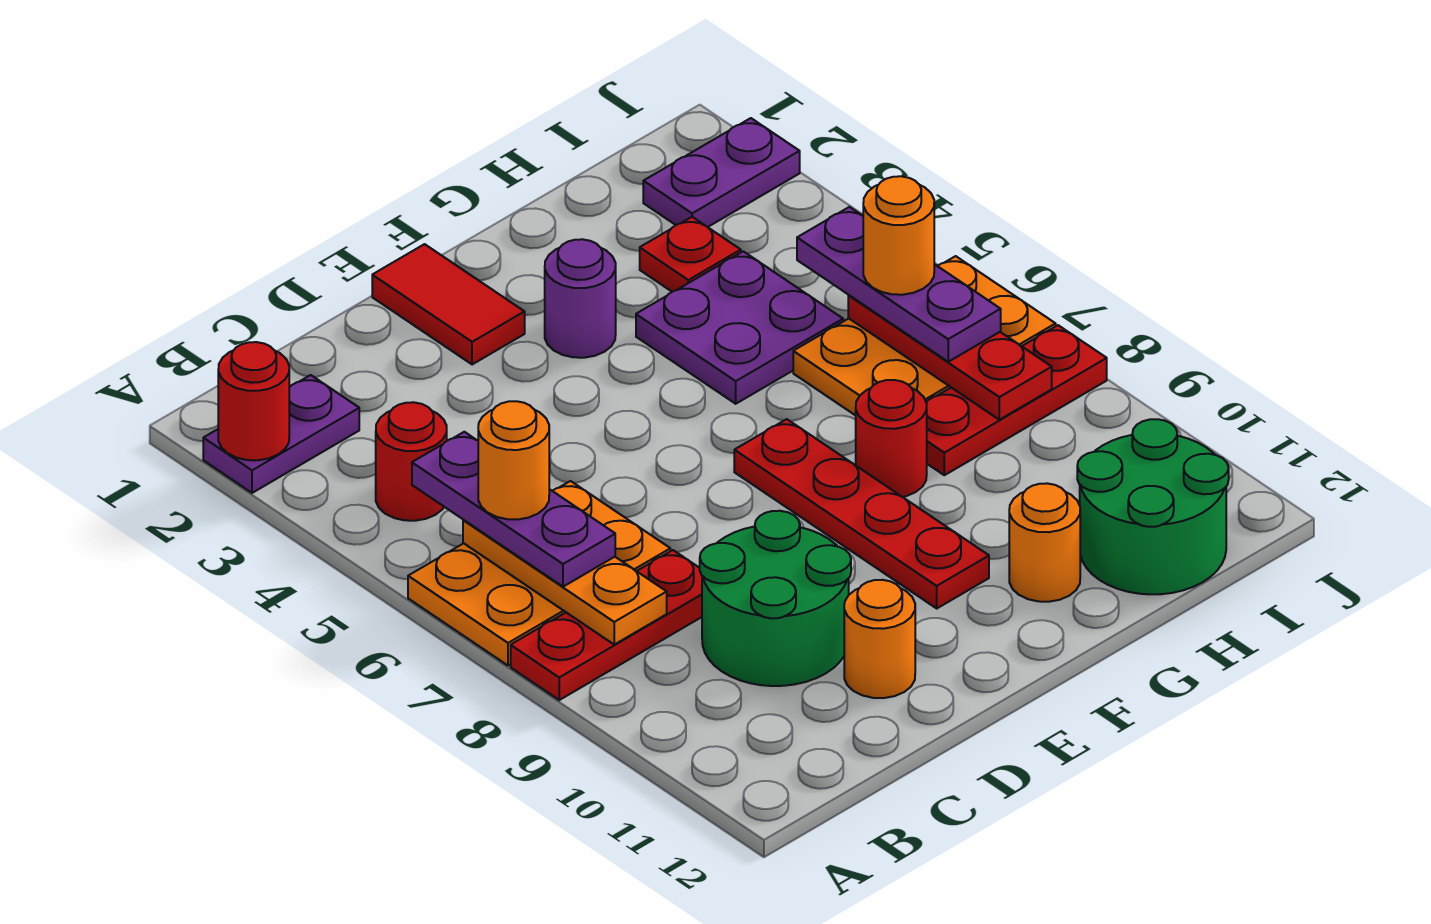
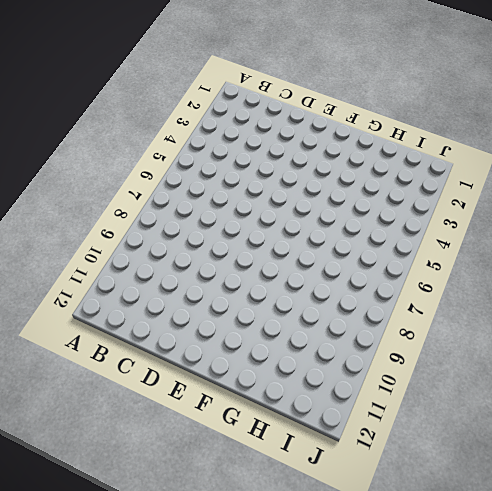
none -> purple plate A2:B2 level 1
none -> orange plate A6:C7 level 1
none -> red plate A8:C8 level 1

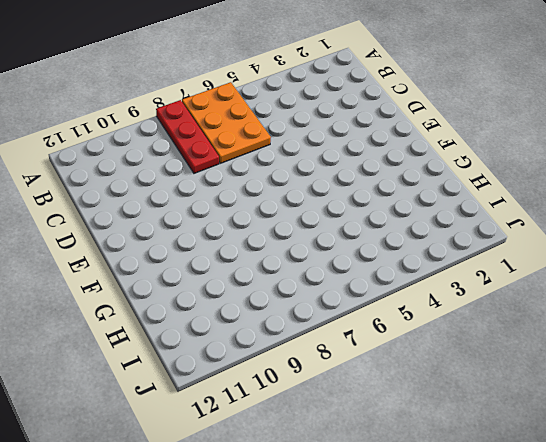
none -> purple plate A2:B2 level 1
none -> red round brick B4 level 1
none -> green round brick C9:D10 level 1

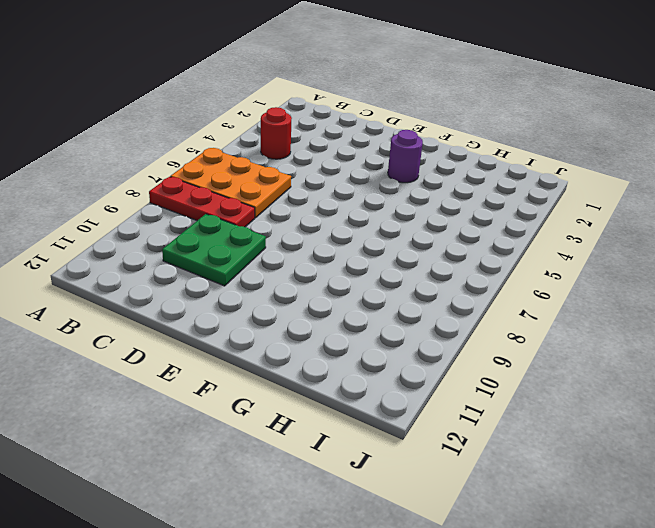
green plate C9:D10 level 1 -> green round brick C9:D10 level 1
none -> purple plate A2:B2 level 1
none -> orange round brick D11 level 1
none -> red tile E1:E2 level 1

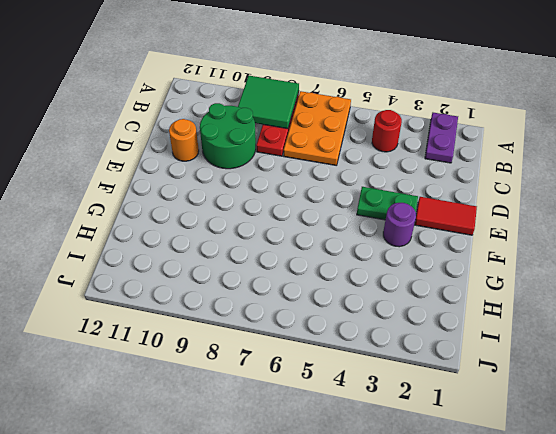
green tile A8:B9 level 2 -> orange plate B6:B8 level 2
green plate E3:E4 level 1 -> none
none -> red plate F7:F10 level 1
none -> purple plate G4:H5 level 1
none -> red round brick G8 level 1

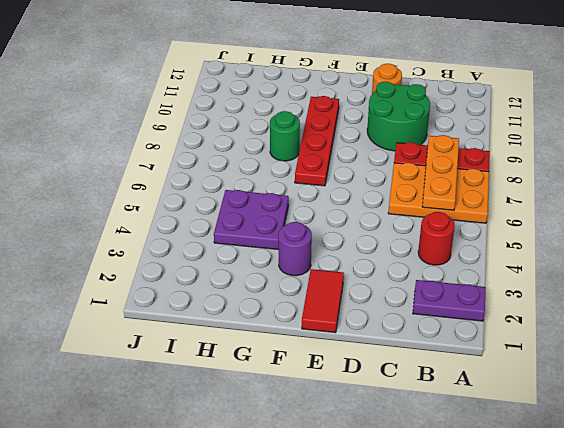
green round brick G8 level 1 -> red round brick G8 level 1
none -> orange round brick G11 level 1
none -> red plate H3 level 1
none -> orange plate H6:J7 level 1

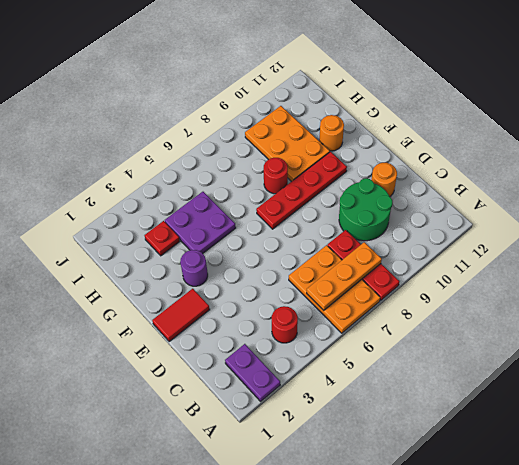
orange plate G9:I10 level 1 -> orange plate H6:J7 level 1
none -> red plate H8:J8 level 1
none -> green round brick H11:I12 level 1
none -> purple plate I2:J2 level 1

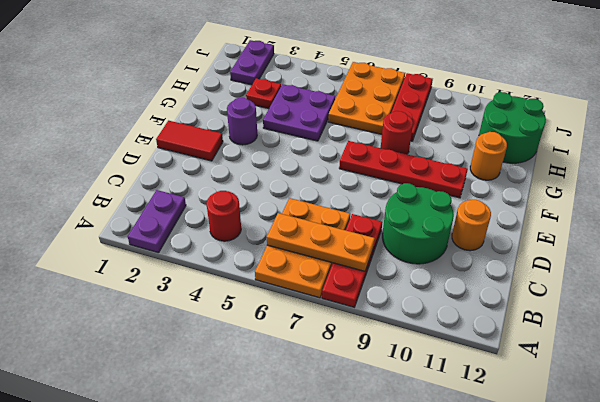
none -> red round brick A2 level 2
none -> red plate I6:I8 level 2
none -> purple plate B5:B7 level 3

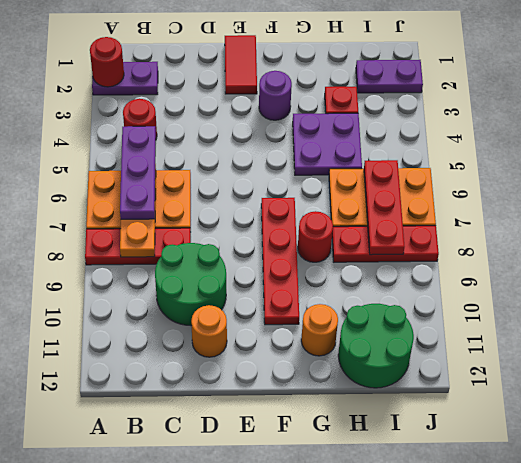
none -> purple plate I5:I7 level 3
none -> orange round brick B6 level 4
none -> orange round brick I6 level 4

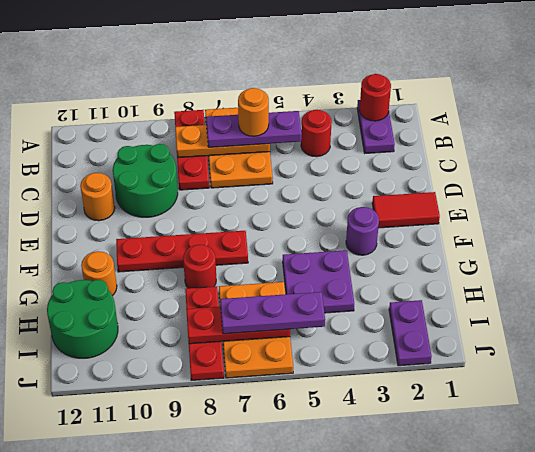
none -> red plate H3 level 1
none -> orange round brick I6 level 4

